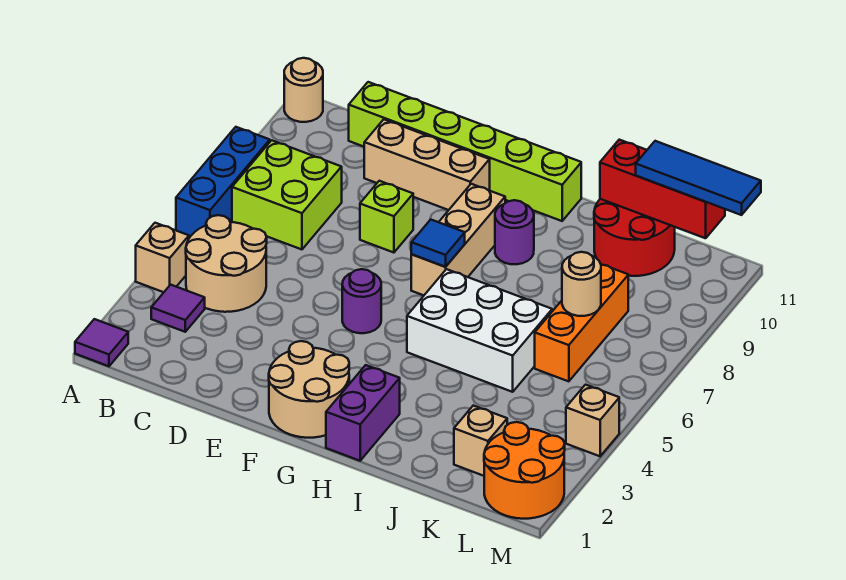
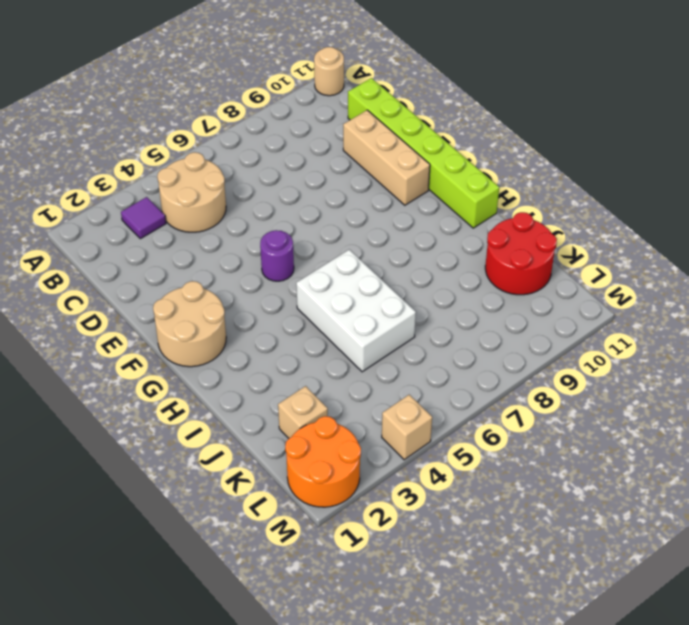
none -> purple tile A1 level 1
none -> tan brick A4 level 1
none -> blue brick A6:A8 level 1

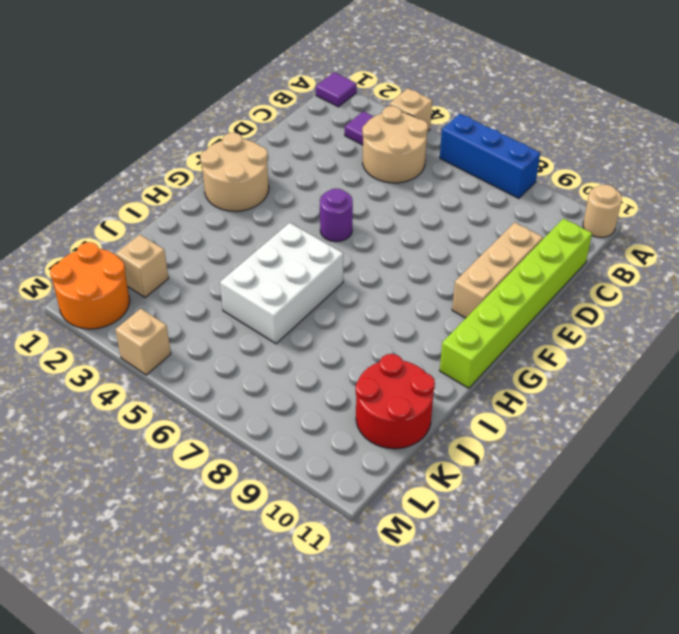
none -> lime brick B7:C8 level 1
none -> lime brick E8 level 1
none -> tan brick G7:G9 level 1

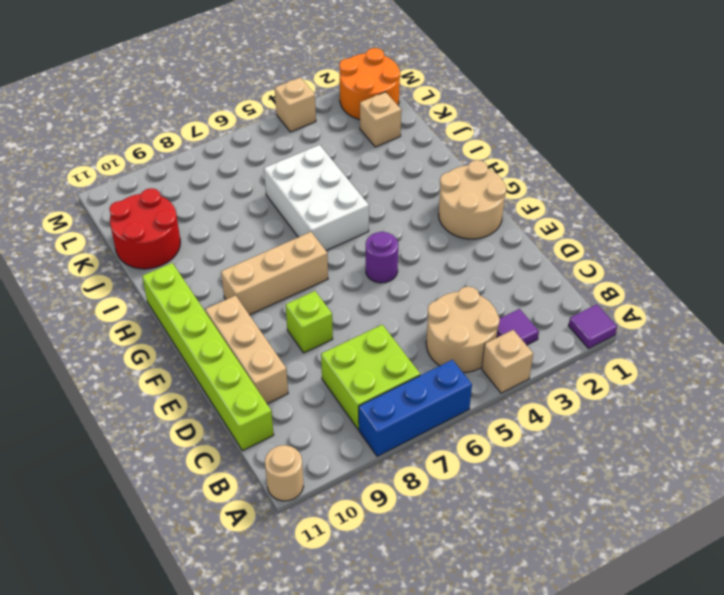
none -> purple brick H1:H2 level 1
none -> purple round brick H9 level 1
none -> orange brick K6:K8 level 1

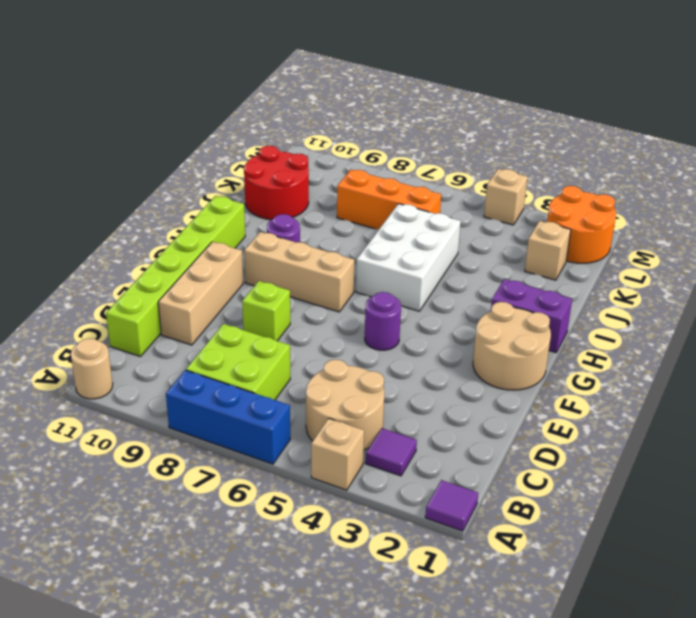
none -> blue tile G7 level 2
none -> red brick J11:L11 level 2
none -> tan round brick K7 level 2

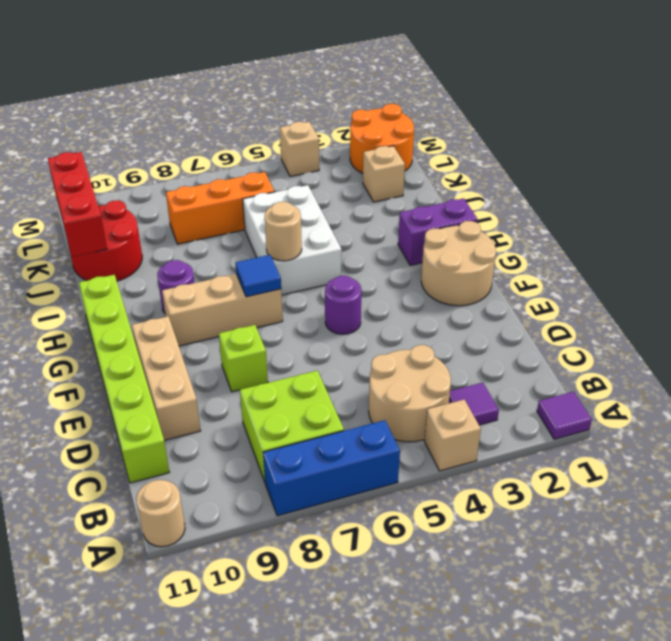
tan round brick H6 level 2 -> tan round brick K7 level 2
none -> blue tile K11:M11 level 3

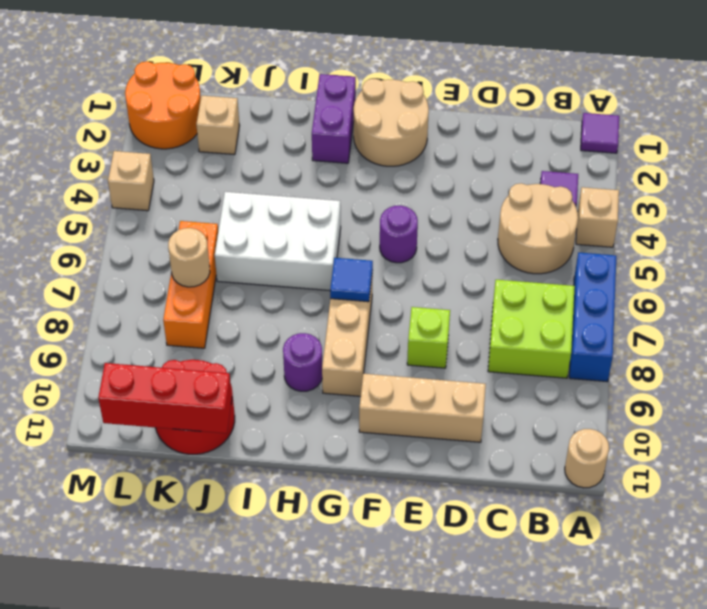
none -> lime brick C11:H11 level 1
none -> blue tile K11:M11 level 3

